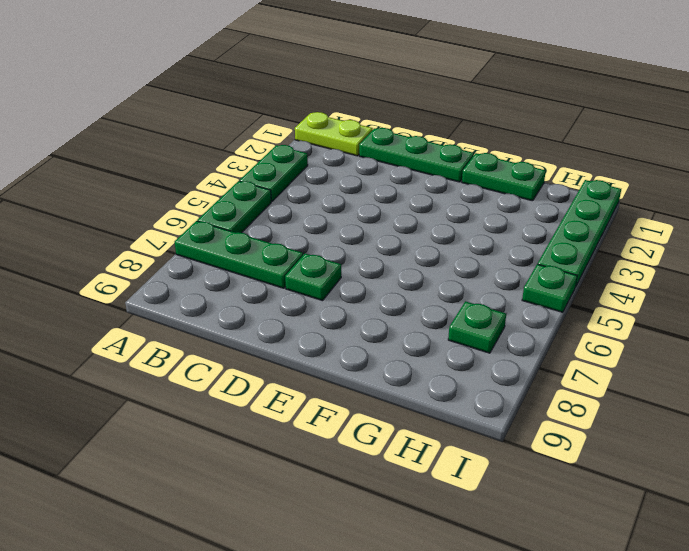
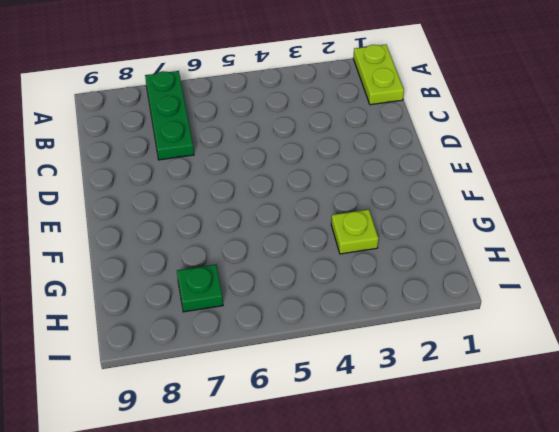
lime plate G3 level 1 -> none
none -> green plate A3:A4 level 1
none -> green plate A5:A6 level 1

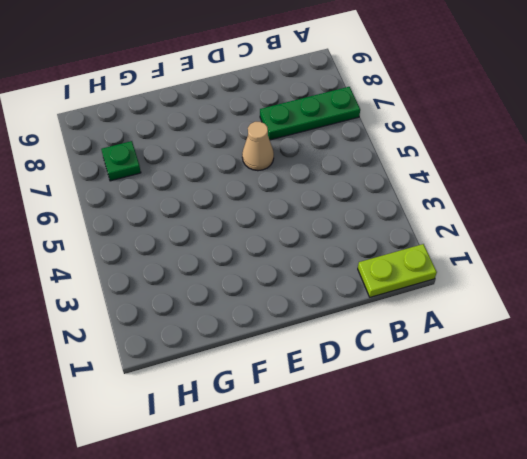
tan cone D6 level 1 -> none
none -> green plate A3:A4 level 1
none -> green plate A5:A6 level 1

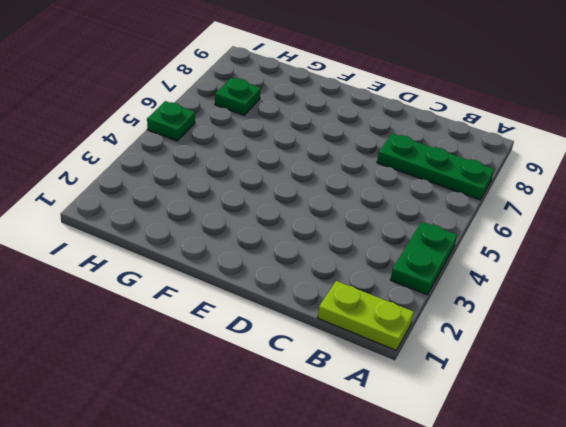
none -> green plate A5:A6 level 1
none -> green plate C1:E1 level 1

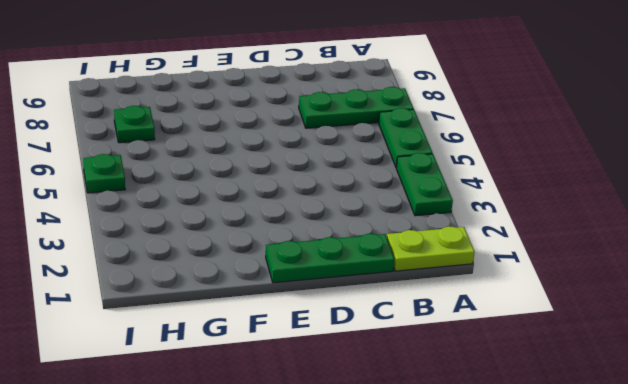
none -> green plate D7 level 1
none -> green plate F1:G1 level 1

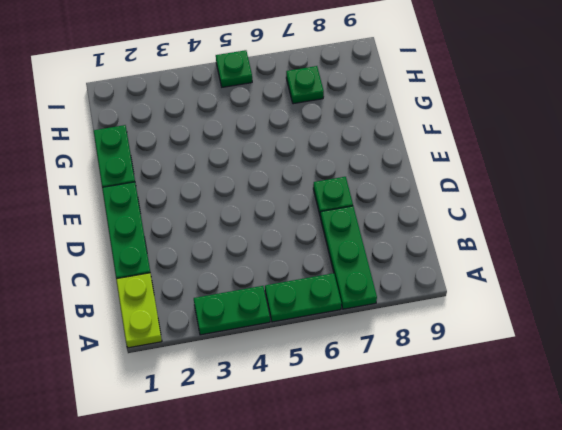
none -> green plate I1:I4 level 1

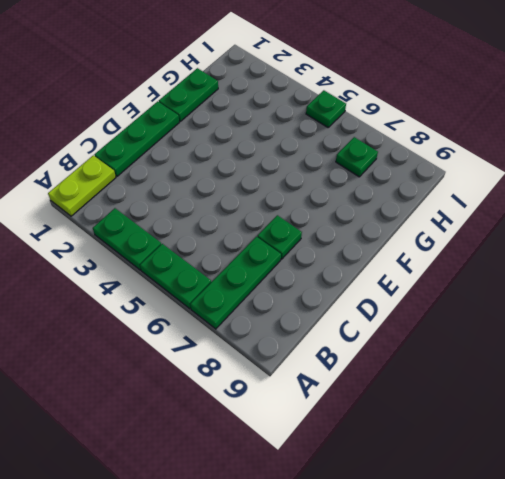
none -> green plate I1:I4 level 1

